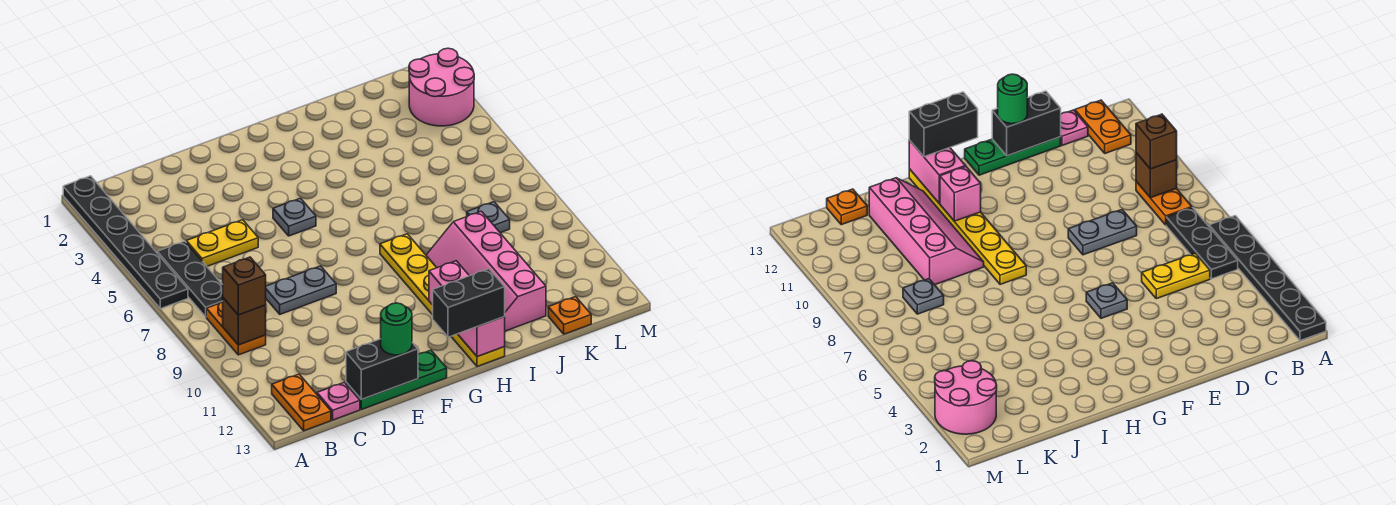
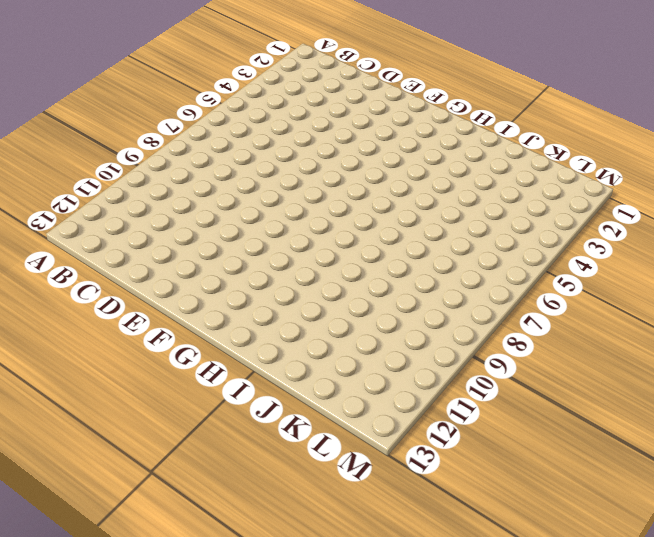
none -> black plate A1:A6 level 1
none -> black plate B5:B7 level 1
none -> orange plate B8:B9 level 1

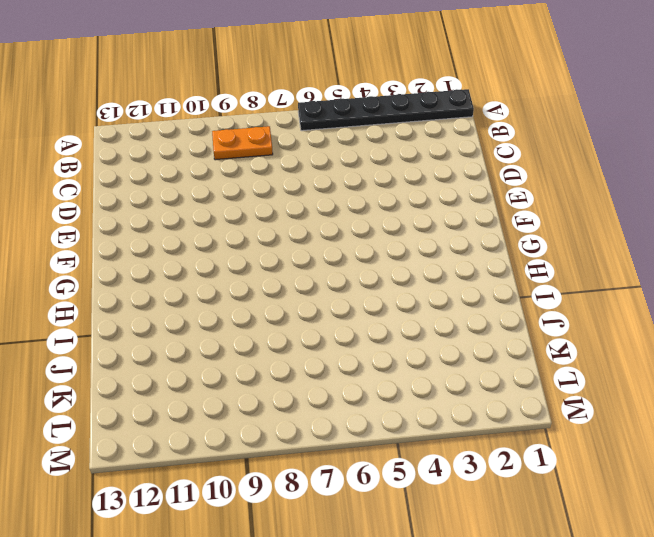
none -> black plate B5:B7 level 1
none -> orange plate B12:B13 level 1
none -> yellow plate C5:D5 level 1

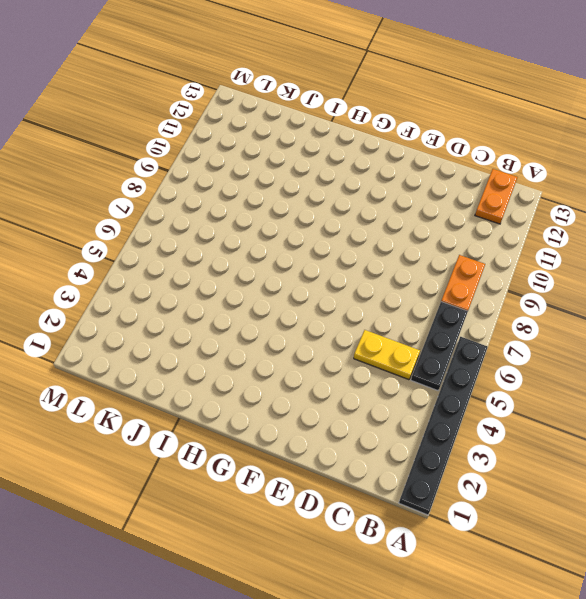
none -> pink plate C13 level 1
none -> grey plate D8:E8 level 1
none -> green plate D13:F13 level 1

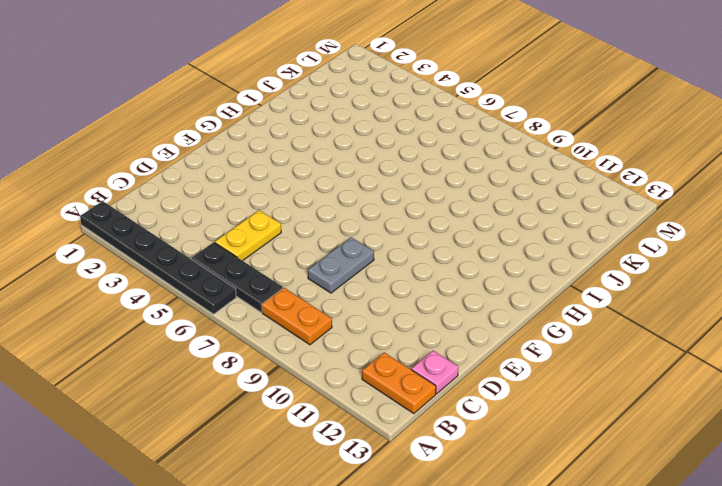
none -> green plate D13:F13 level 1
none -> grey plate F5 level 1
none -> yellow plate H8:H13 level 1

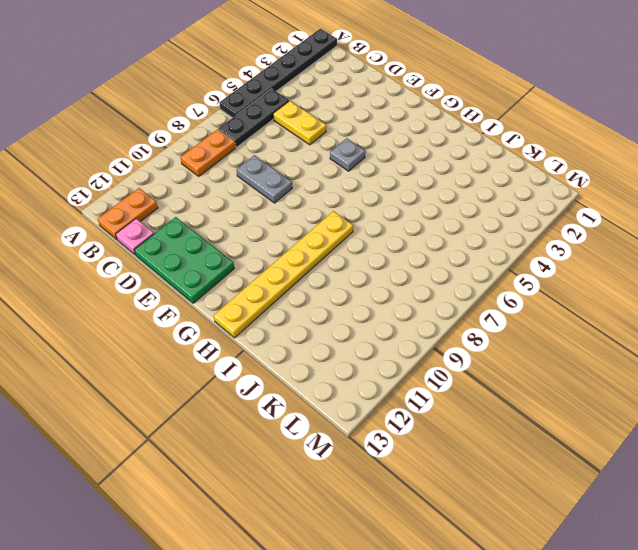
green plate D12:F13 level 1 -> green plate D13:F13 level 1
none -> pink slope I9:J12 level 1 top J
none -> grey plate K8 level 1
none -> orange plate K13 level 1

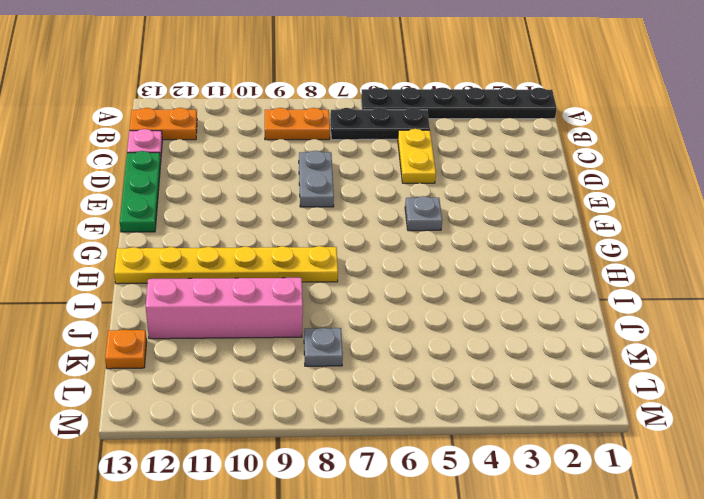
none -> pink round brick L2:M3 level 1
none -> brown brick B9 level 2
none -> black brick D13:E13 level 2

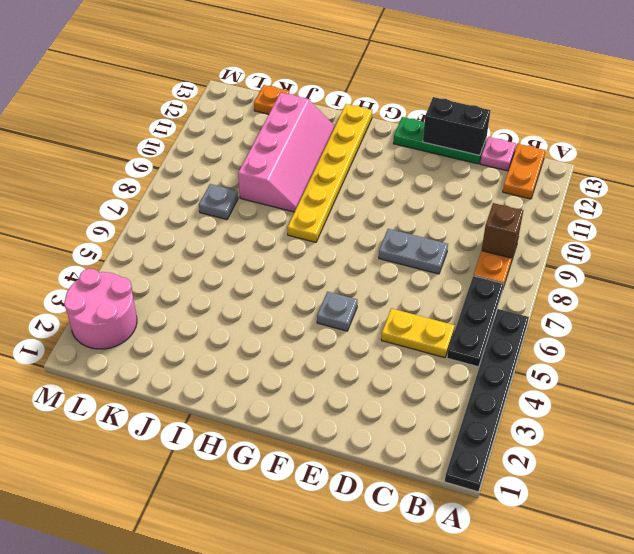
none -> pink brick H11 level 2
none -> pink brick H12:H13 level 2
none -> brown brick B9 level 3

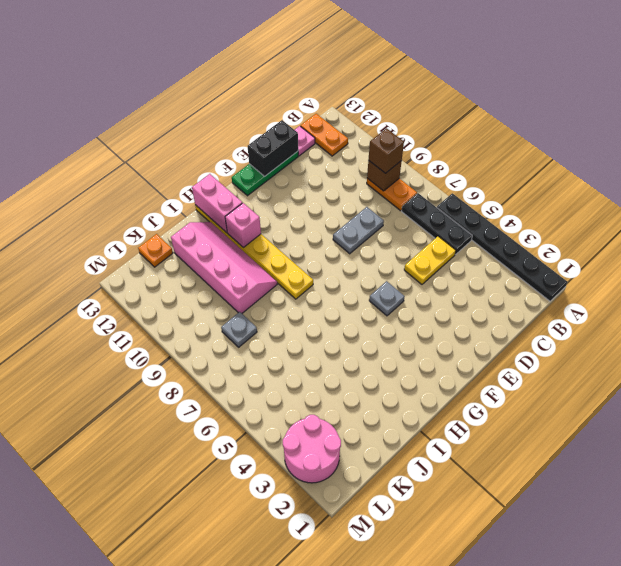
none -> green round brick E13 level 3
none -> black brick G13:H13 level 3

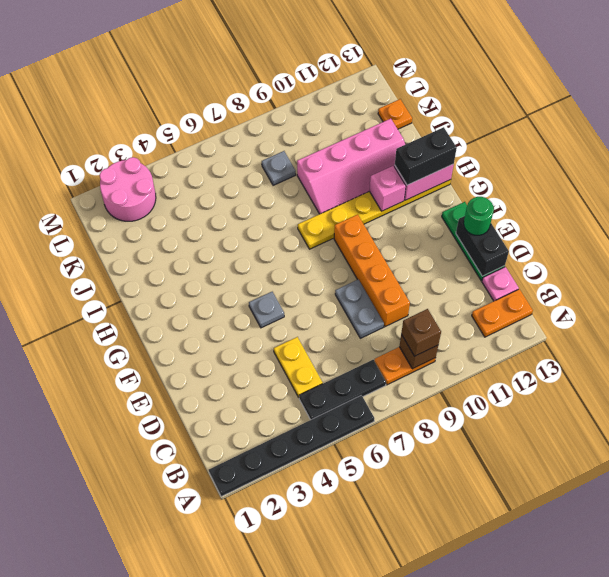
orange brick D9:G9 level 1 -> none
black brick H12:H13 level 3 -> black brick G13:H13 level 3

